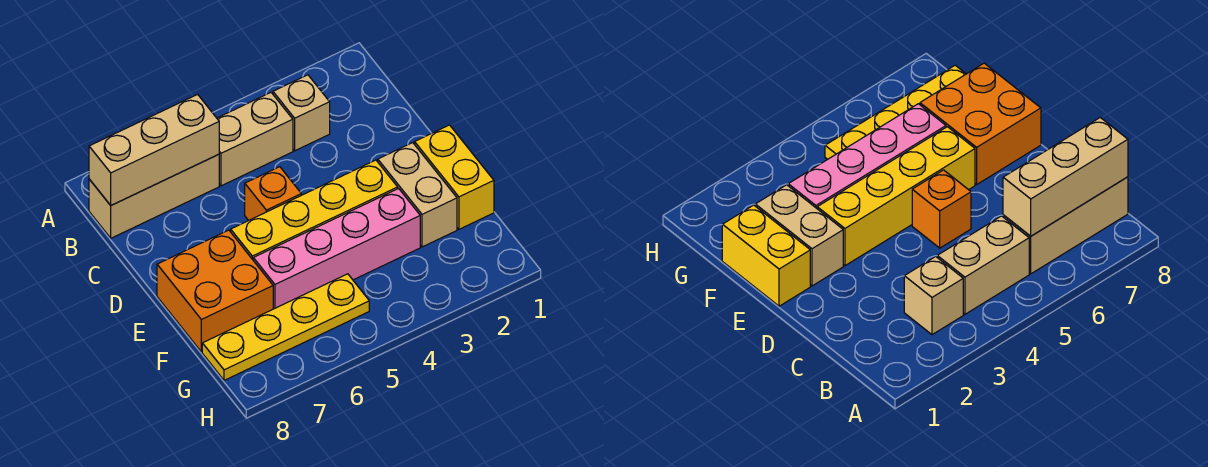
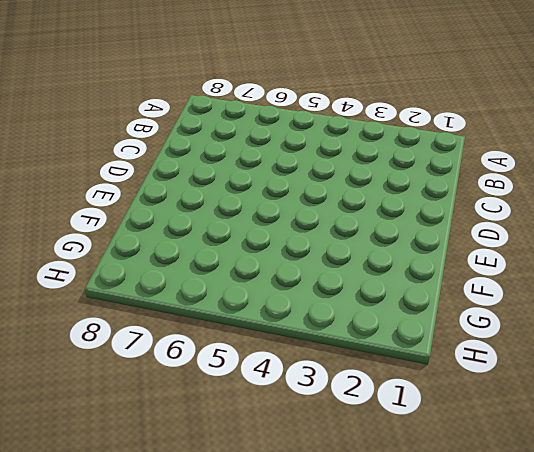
none -> tan brick B3 level 1
none -> tan brick B4:B5 level 1

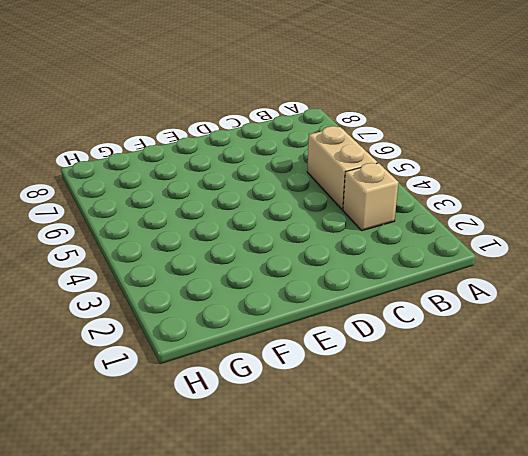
none -> tan brick B6:B8 level 1
none -> orange brick D5 level 1

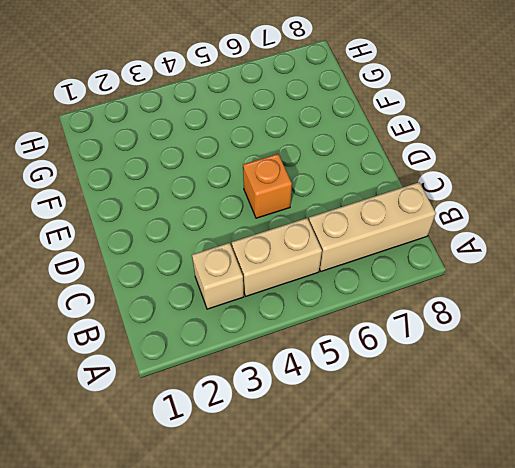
none -> yellow brick E1:F1 level 1
none -> tan brick E2:F2 level 1

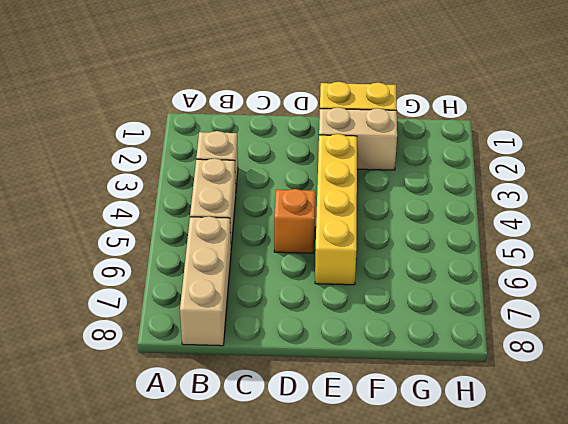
none -> orange brick E7:F8 level 1
none -> pink brick F3:F6 level 1

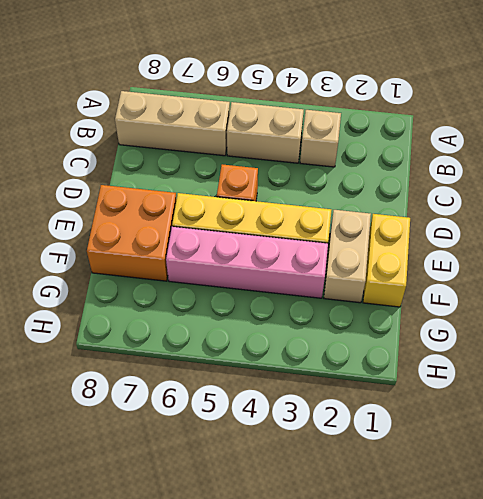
none -> yellow plate G5:G8 level 1
none -> tan brick B6:B8 level 2

